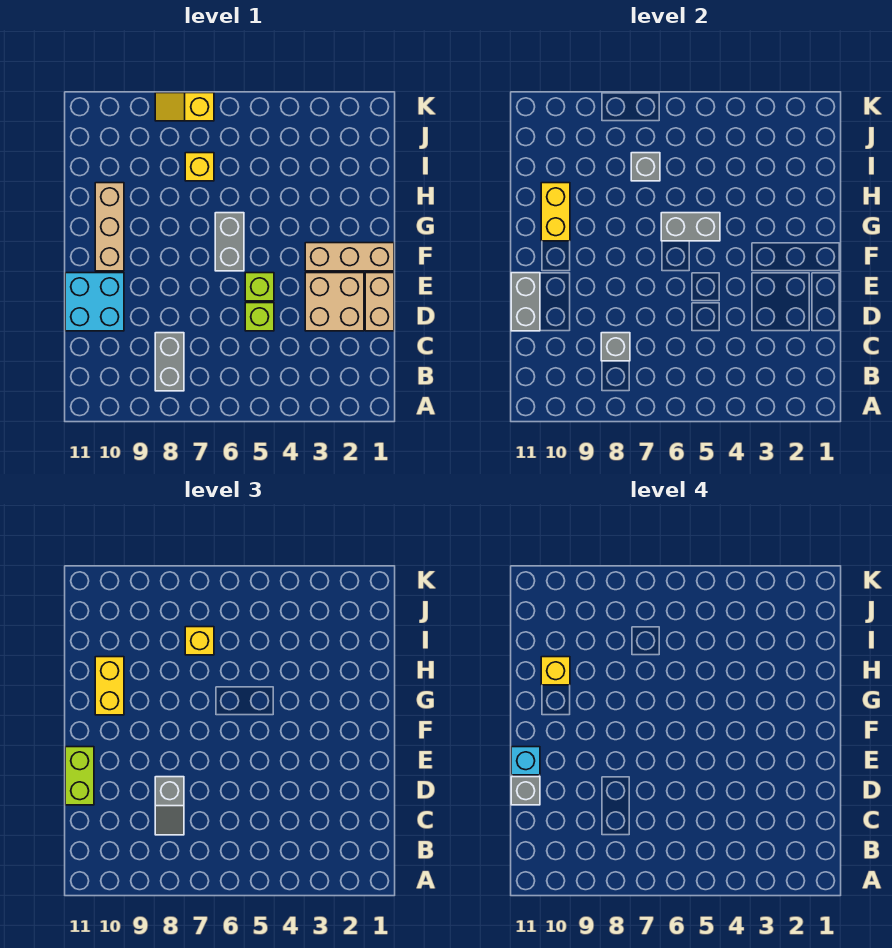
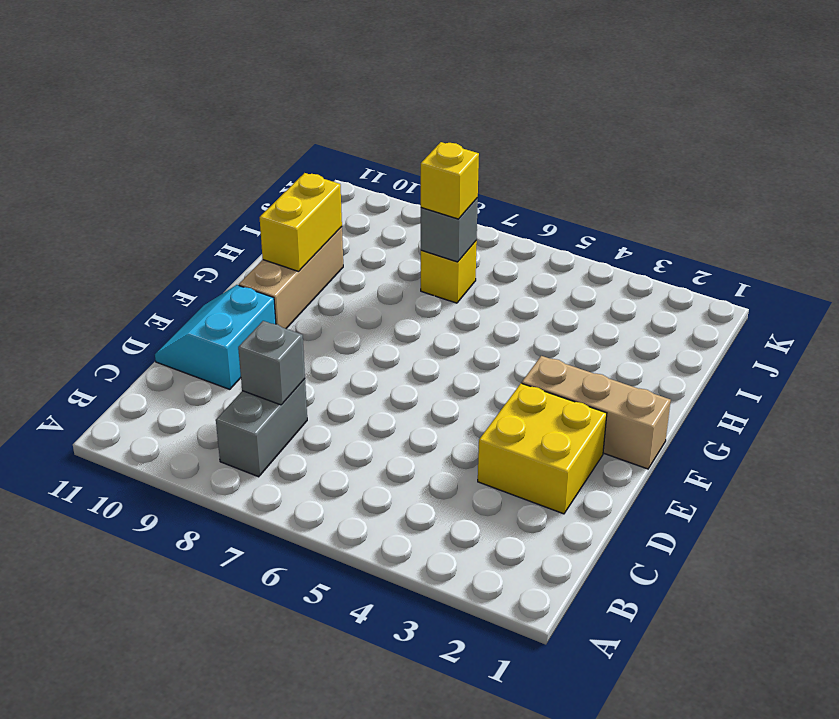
yellow brick D2:E3 level 1 -> tan brick D2:E3 level 1
cyan slope D10:E11 level 1 top 10 -> cyan brick D10:E11 level 1
none -> tan brick D1:E1 level 1
none -> lime brick D5 level 1
none -> lime brick E5 level 1

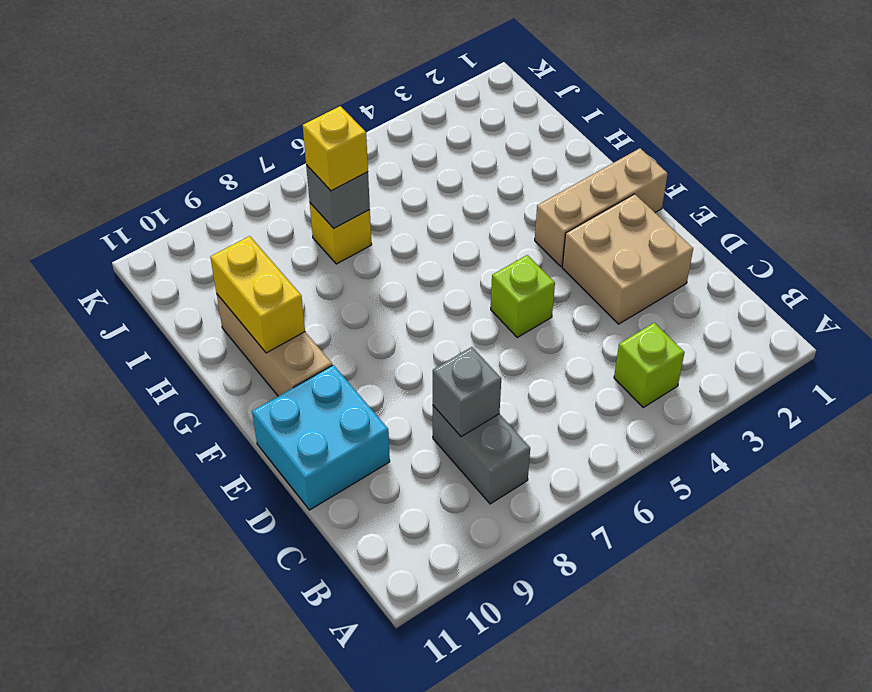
lime brick B4 level 1 -> lime brick D5 level 1
none -> tan brick D1:E1 level 1
none -> grey brick F6:G6 level 1
none -> yellow slope K7:K8 level 1 top 7

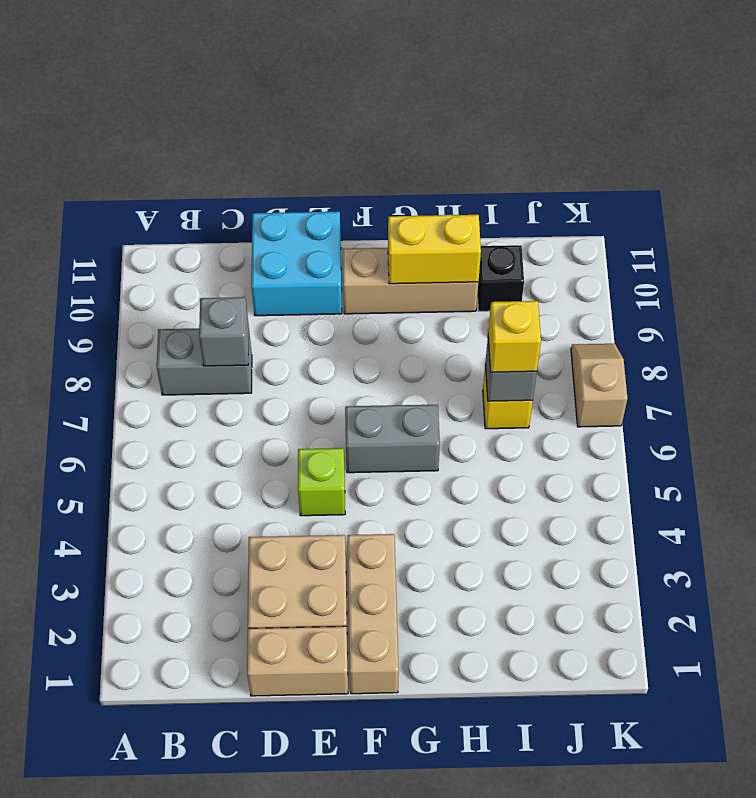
black brick I10 level 1 -> none
tan slope K7:K8 level 1 top 7 -> yellow slope K7:K8 level 1 top 7
none -> lime brick D5 level 1
none -> grey brick D11:E11 level 2
none -> grey brick G5:G6 level 2

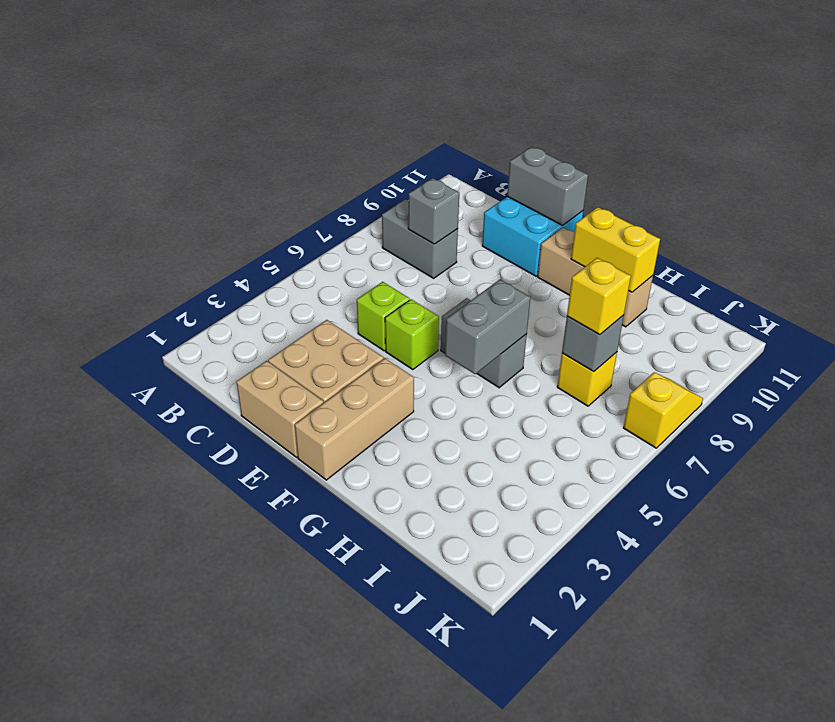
none -> grey slope C8:D8 level 3 top D
none -> lime brick D11:E11 level 3
none -> yellow brick G10:H10 level 3

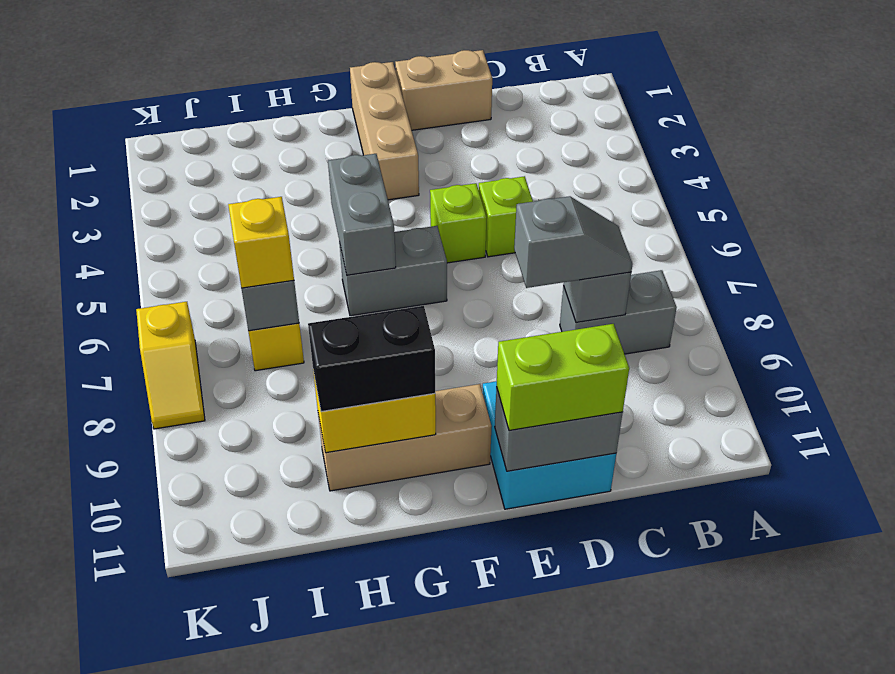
black brick G10:H10 level 3 -> yellow brick G10:H10 level 3
none -> tan brick D2:E3 level 1
none -> grey brick D11 level 4
none -> cyan brick E11 level 4

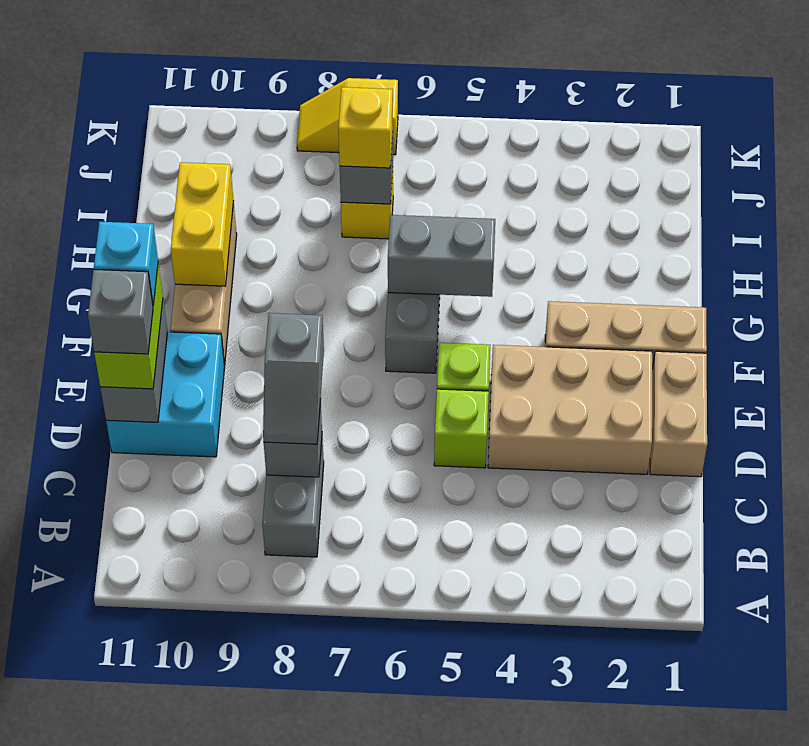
tan brick D2:E4 level 1 -> tan brick D2:E3 level 1
none -> yellow brick G10:H10 level 3
none -> yellow brick H10 level 4

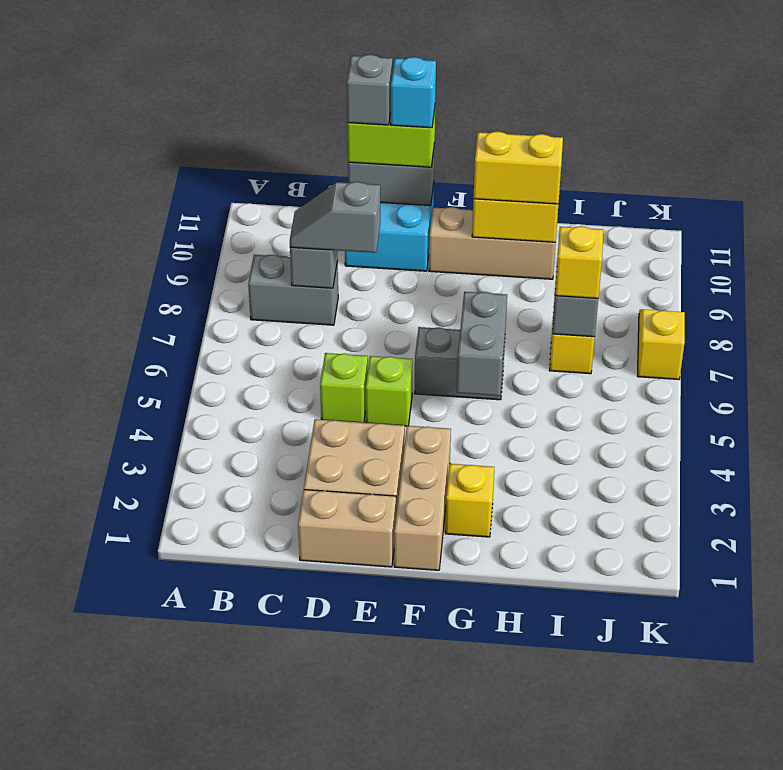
yellow brick G2 level 1 -> yellow brick H10 level 4

